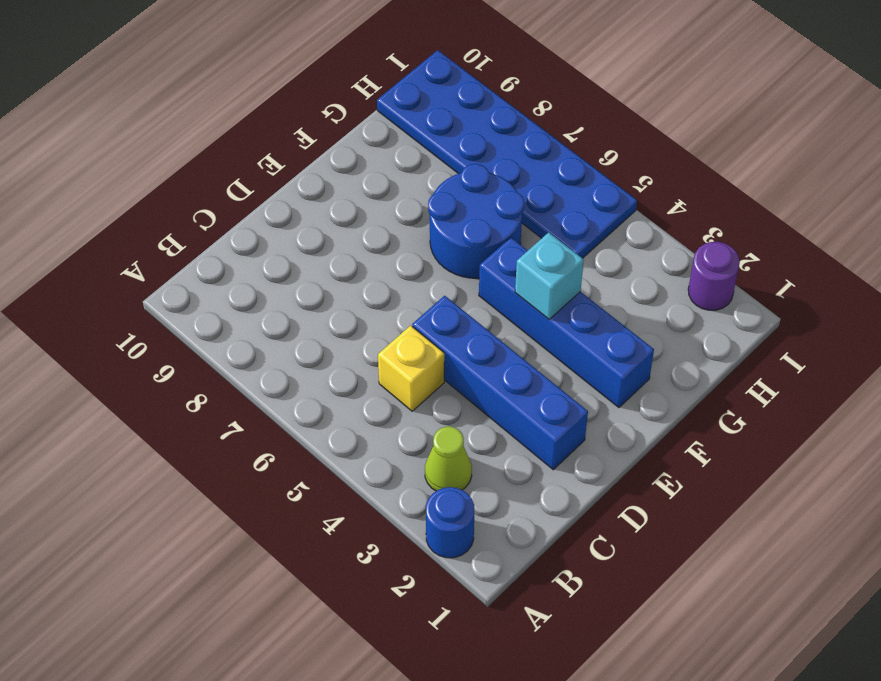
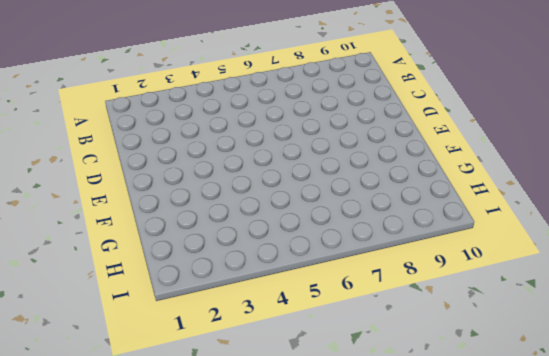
none -> blue round brick A2 level 1
none -> lime cone B3 level 1

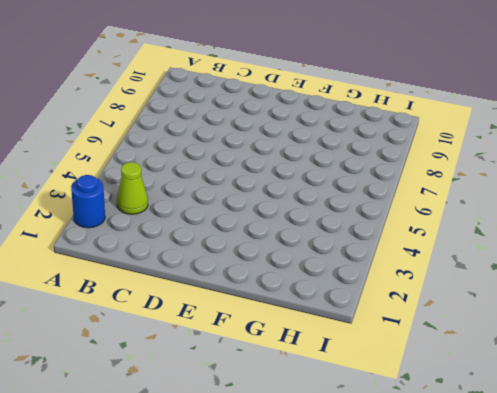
none -> yellow brick C5 level 1
none -> blue brick D2:D5 level 1

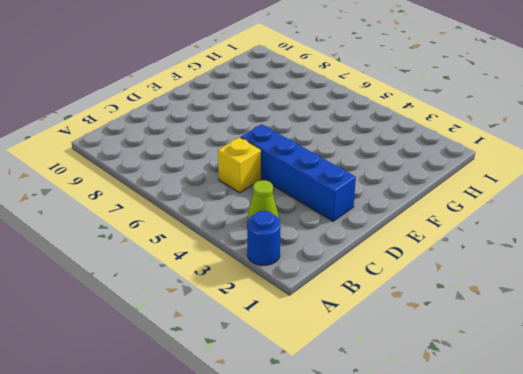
none -> blue brick F2:F5 level 1
none -> blue round brick F6:G7 level 1

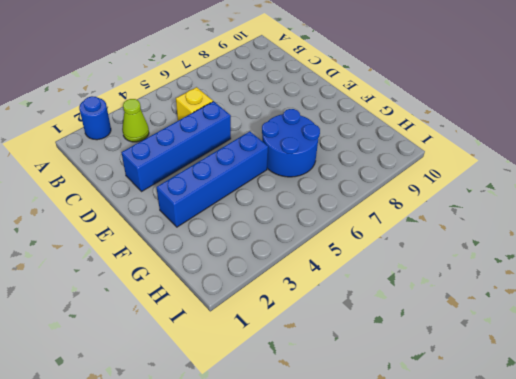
none -> blue plate H5:I10 level 1
none -> purple round brick I2 level 1

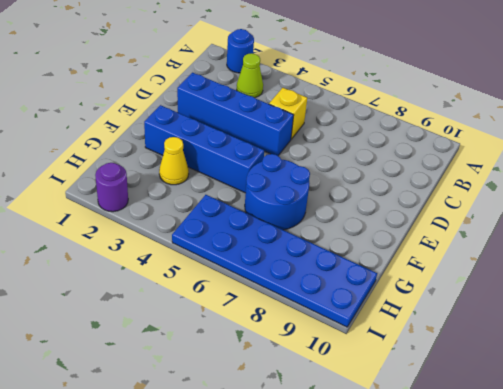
yellow cone G3 level 1 -> none
none -> cyan brick F4 level 2

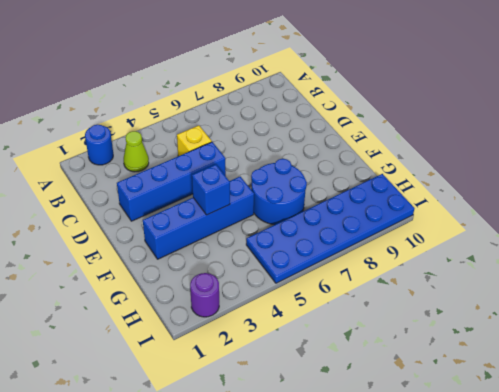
blue brick F4 level 2 -> cyan brick F4 level 2

